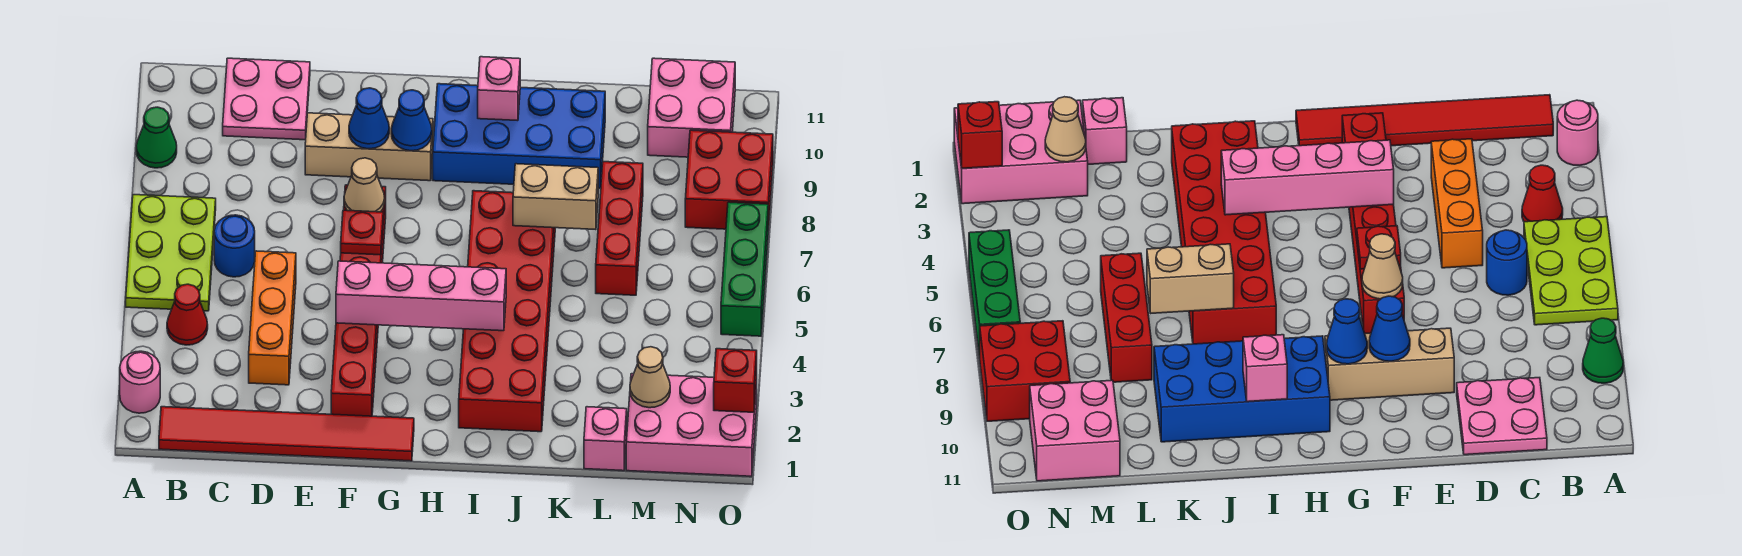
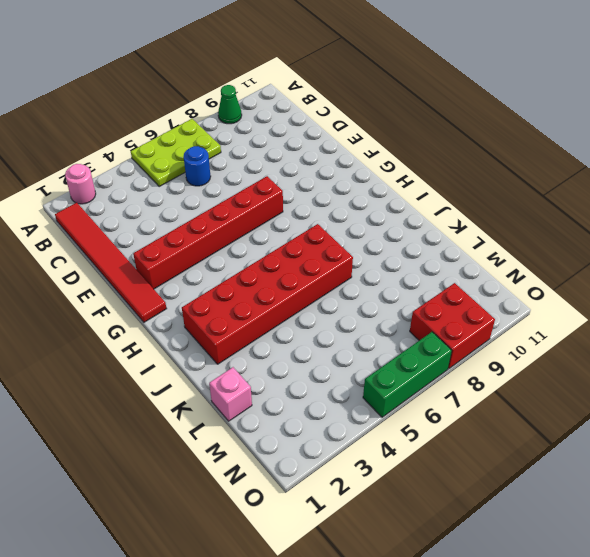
none -> red cone B4 level 1
none -> pink plate C10:D11 level 1
none -> orange brick D3:D5 level 1

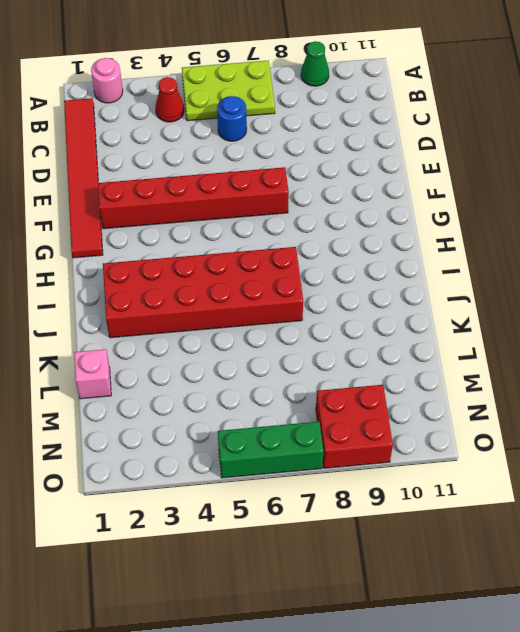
none -> pink plate C10:D11 level 1
none -> orange brick D3:D5 level 1
none -> tan brick E9:G9 level 1

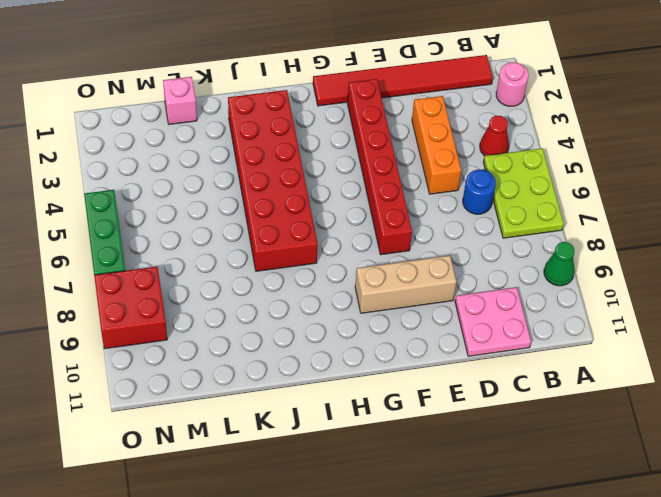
none -> blue brick H9:K10 level 1
none -> red brick L6:L8 level 1
none -> pink brick M1:O2 level 1

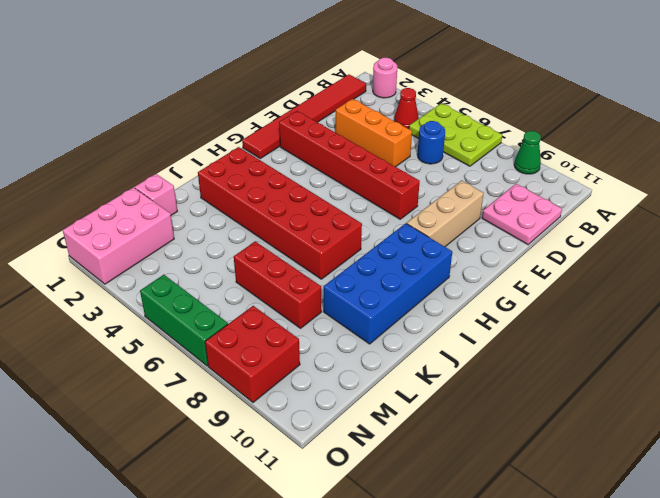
none -> pink brick M10:N11 level 1
none -> pink brick F4:I4 level 2
none -> red plate F6 level 2

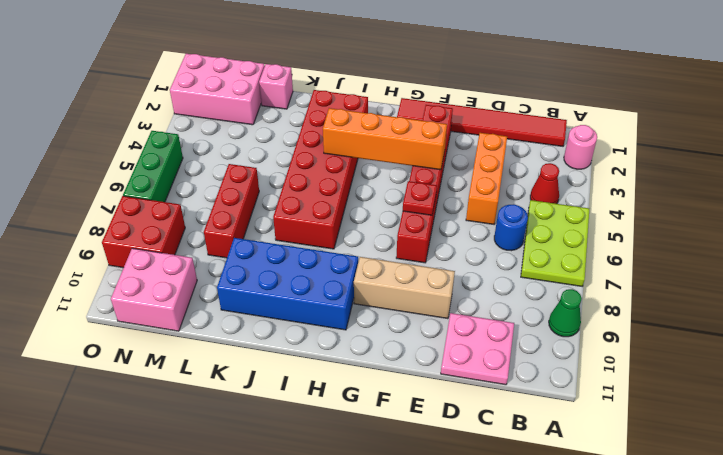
orange brick F4:I4 level 2 -> pink brick F4:I4 level 2
none -> tan cone F7 level 2
none -> blue cone F9 level 2
none -> blue cone G9 level 2

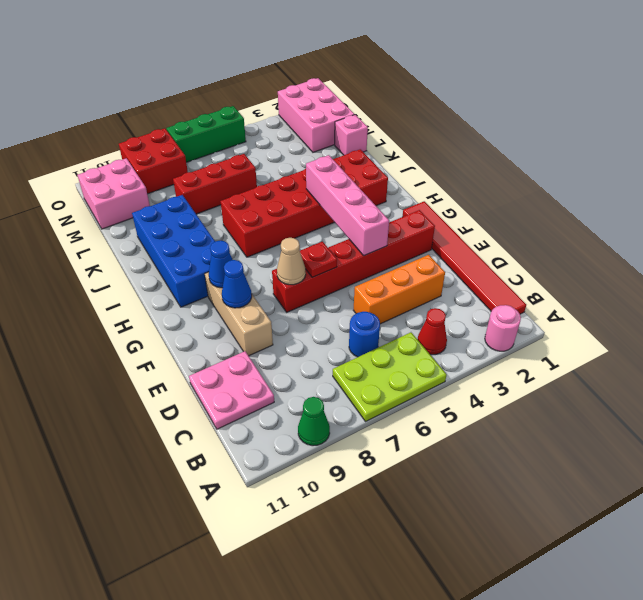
none -> pink brick I10 level 2
none -> tan brick J7:K7 level 2
none -> tan cone M2 level 2

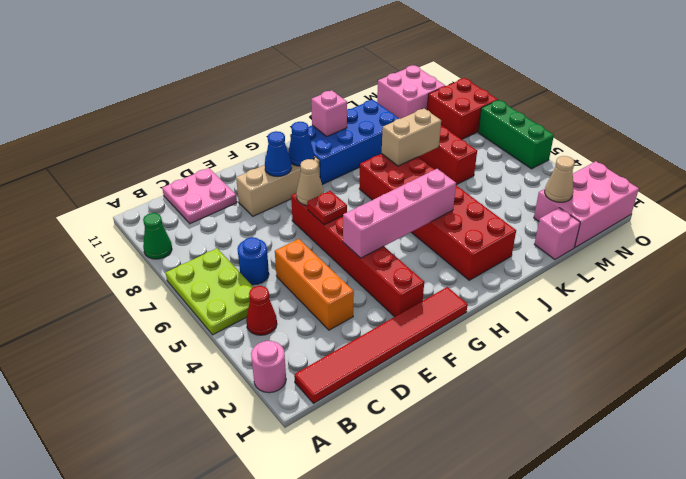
none -> red brick O2 level 2

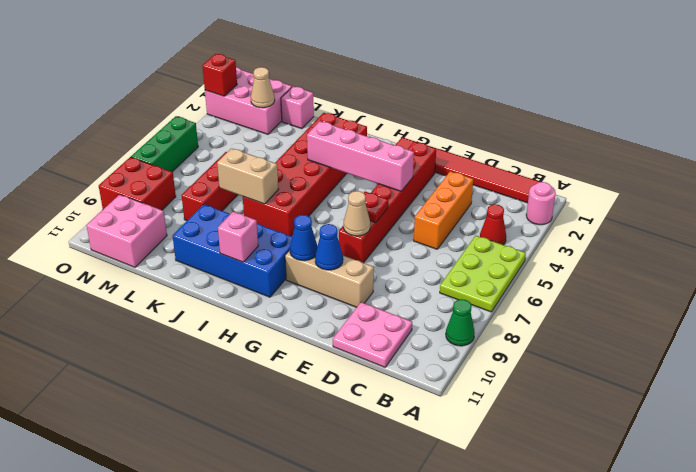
none -> blue round brick C6 level 1

